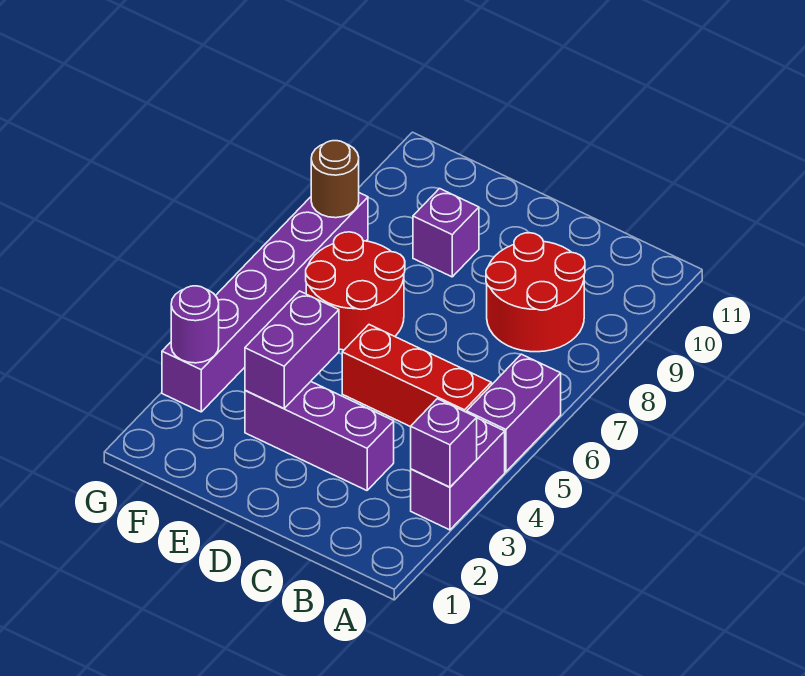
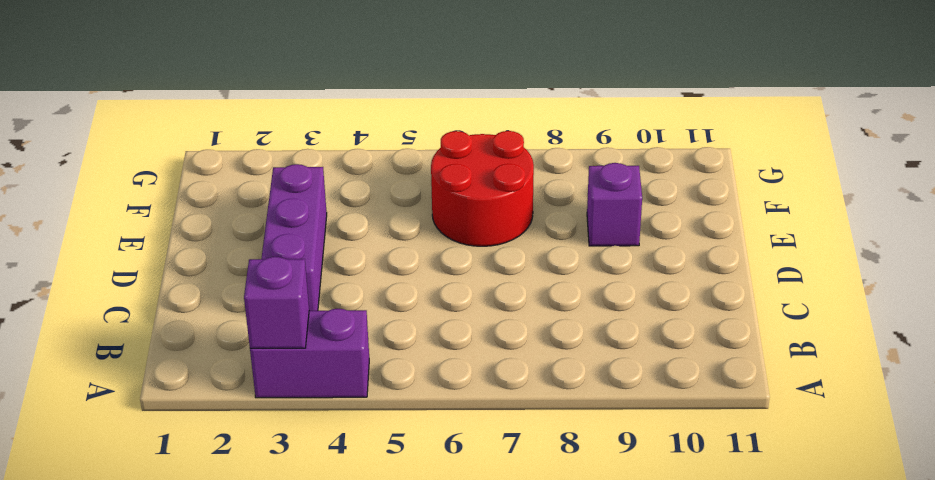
none -> purple brick A5:A6 level 1
none -> red brick B5:D5 level 1
none -> red round brick B8:C9 level 1

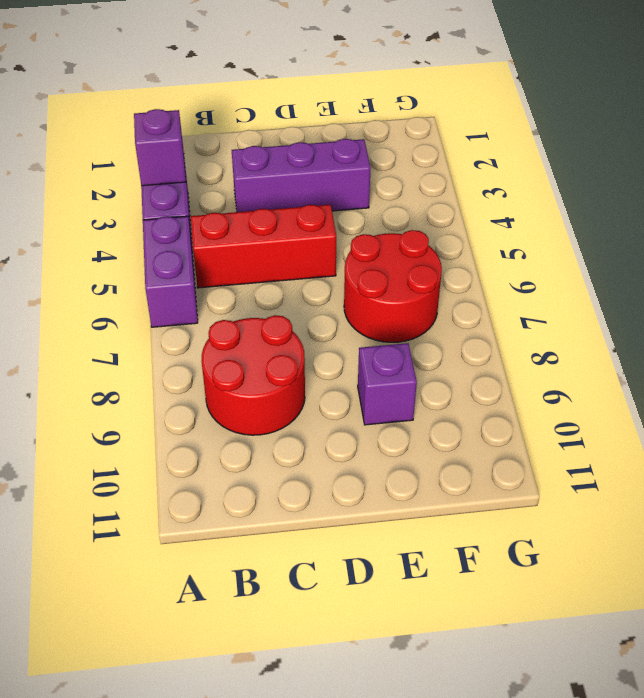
none -> purple brick G3:G8 level 1
none -> purple brick E3:E4 level 2
none -> purple round brick G3 level 2

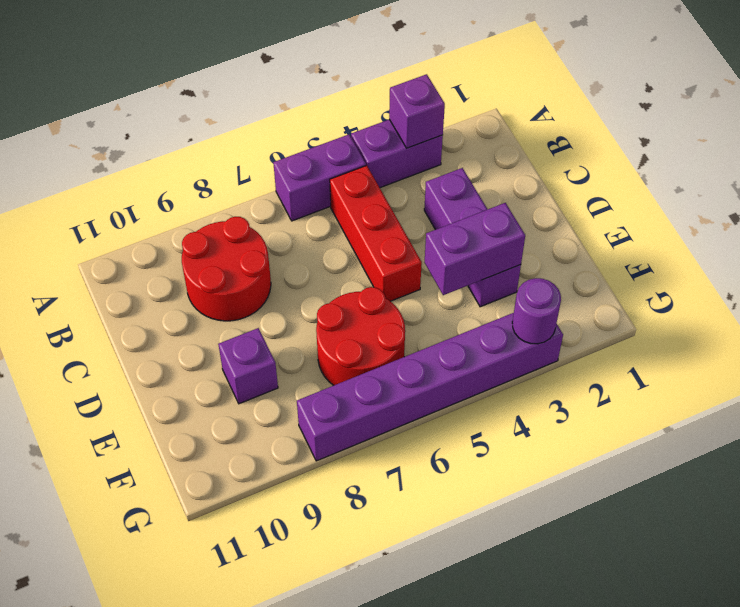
none -> brown round brick G8 level 2

